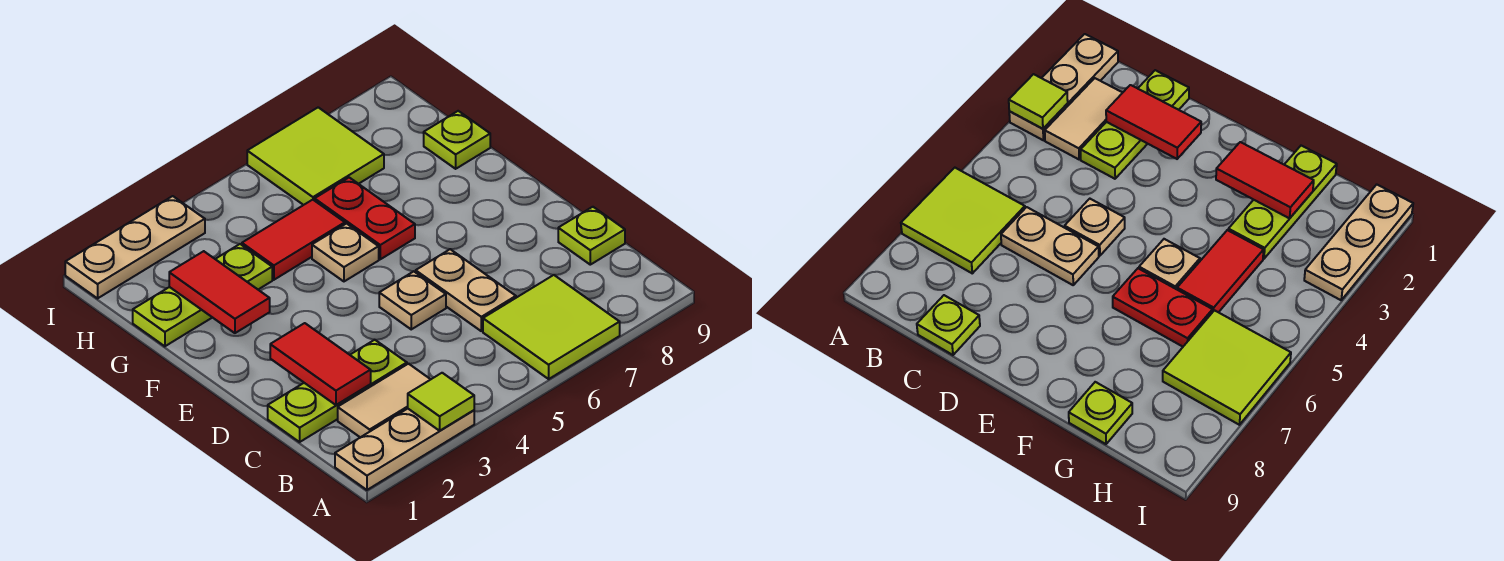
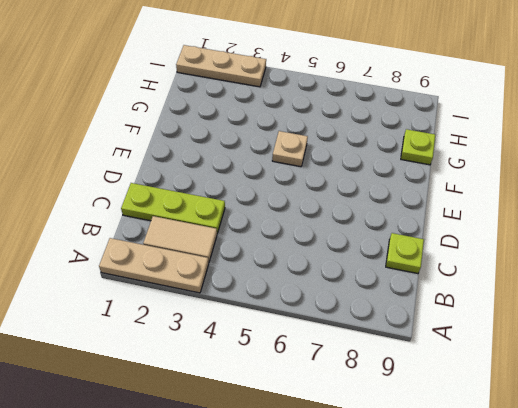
none -> lime tile A6:B7 level 1
none -> tan plate C6:D6 level 1
none -> tan plate D5 level 1

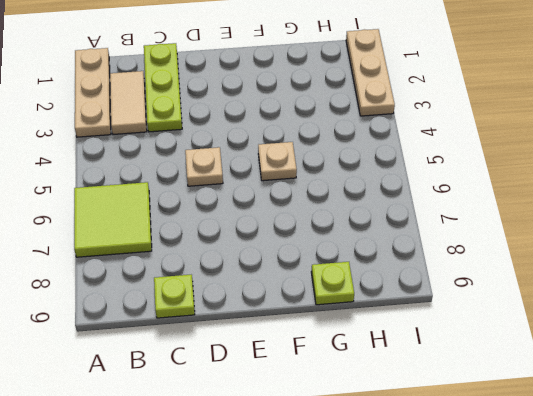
none -> tan plate C6:D6 level 1
none -> red plate F6:G6 level 1
none -> lime plate G1:G3 level 1

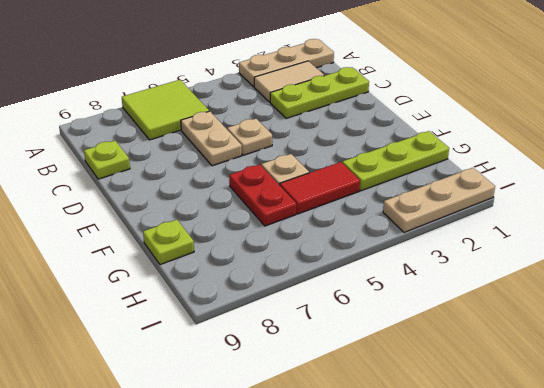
none -> lime tile H6:I7 level 1
none -> lime tile A3 level 2
none -> red tile C2:D2 level 2

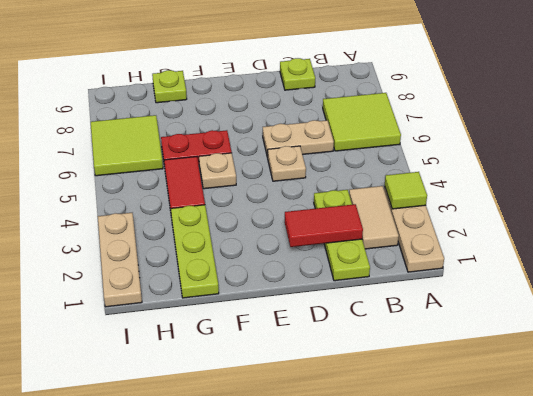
none -> red tile F2:G2 level 2

